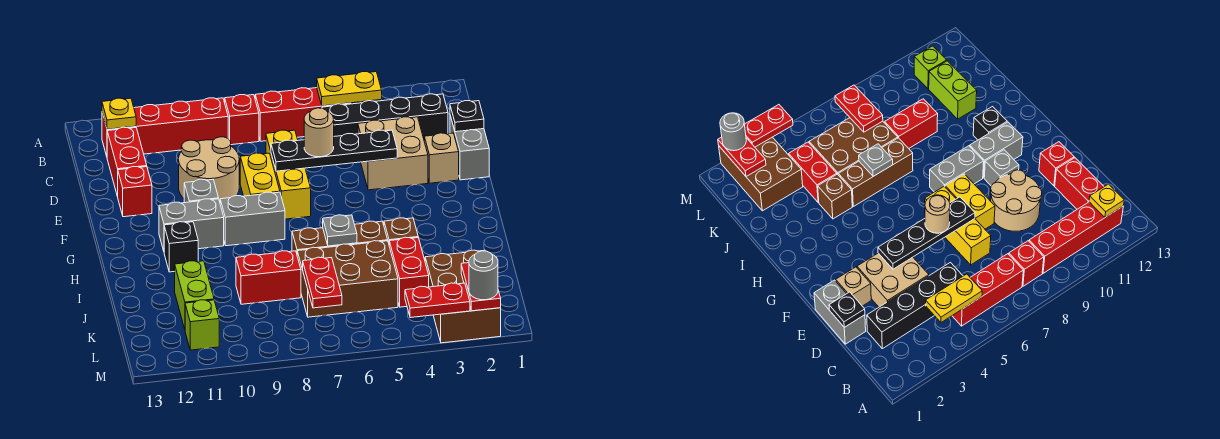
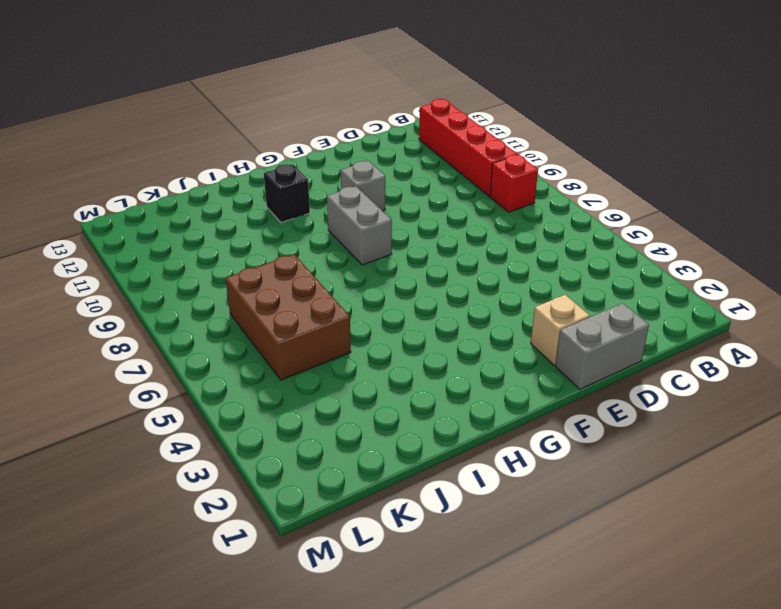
none -> red brick B5:B7 level 1
none -> black brick C2:C5 level 1
none -> red brick C12:D12 level 1
none -> tan brick D3:E4 level 1

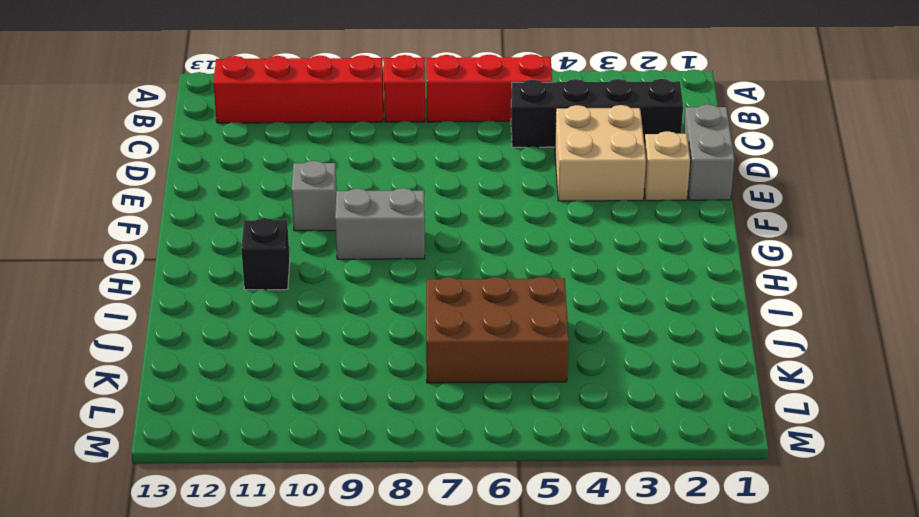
none -> red brick C12:D12 level 1
none -> yellow brick D7:F7 level 1
none -> tan round brick D9:E10 level 1
none -> yellow brick E8:F8 level 1

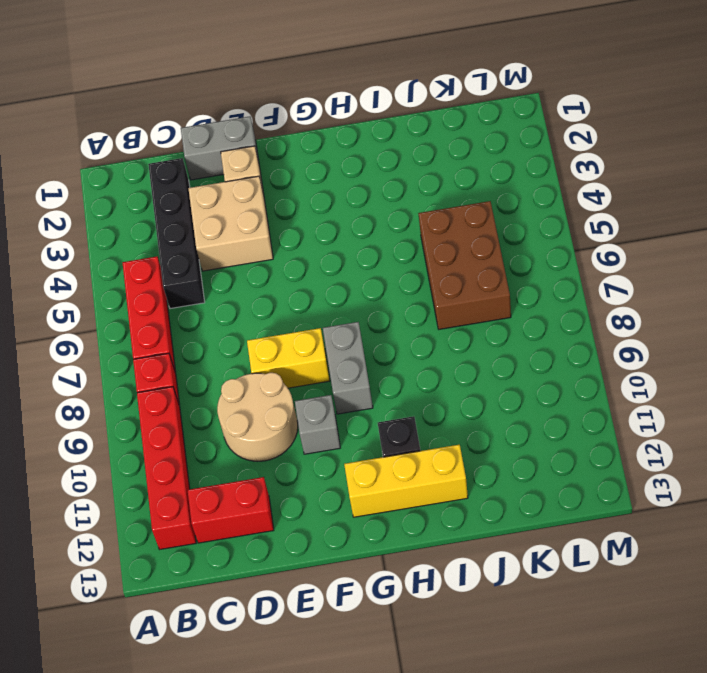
yellow brick G12:I12 level 1 -> yellow brick D7:F7 level 1
none -> red brick E12 level 1
none -> grey brick G10:G11 level 1
none -> brown brick I4 level 1
none -> brown brick I5:I7 level 1

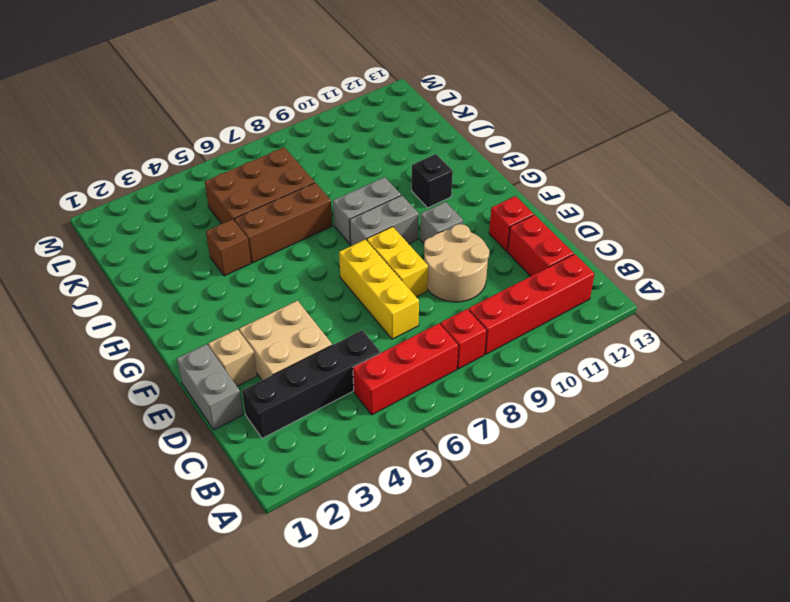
grey brick H8:H9 level 1 -> grey brick G10:G11 level 1
none -> red brick J4:K4 level 1
none -> red brick J8:J9 level 1
none -> lime brick J11:K11 level 1
none -> brown brick K2:M3 level 1

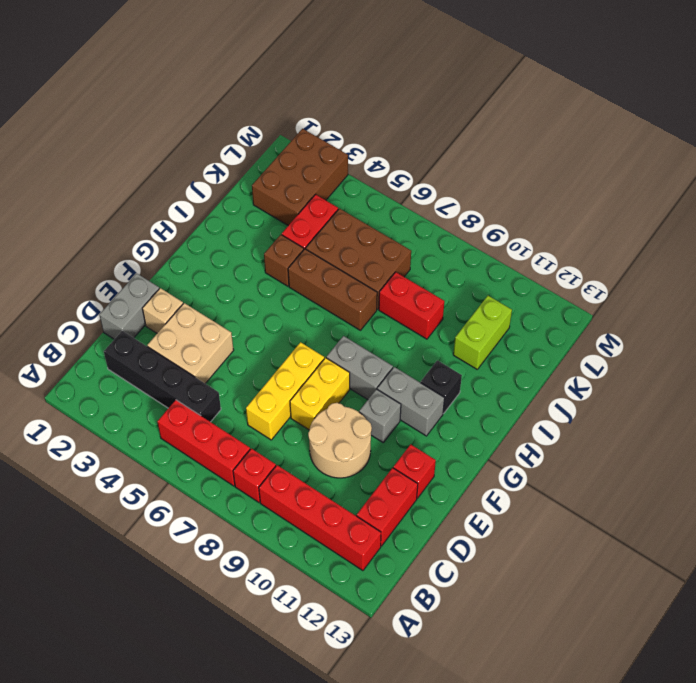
none -> lime brick L11 level 1
none -> yellow plate B4:B5 level 2
none -> yellow plate B12 level 2
none -> black plate D1 level 2

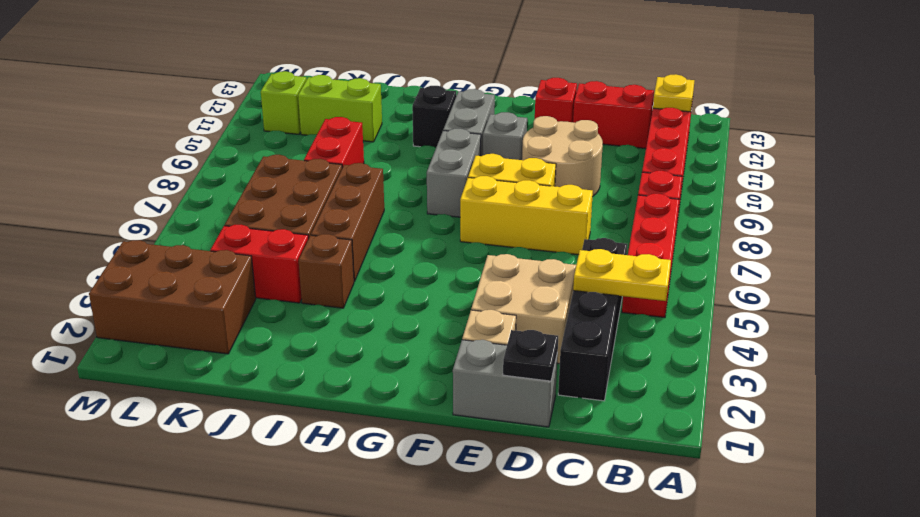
yellow plate B4:C4 level 2 -> yellow plate B4:B5 level 2
none -> black plate E4:E7 level 2
none -> grey plate I6 level 2
none -> red plate K7:L7 level 2
none -> red plate L2:M2 level 2

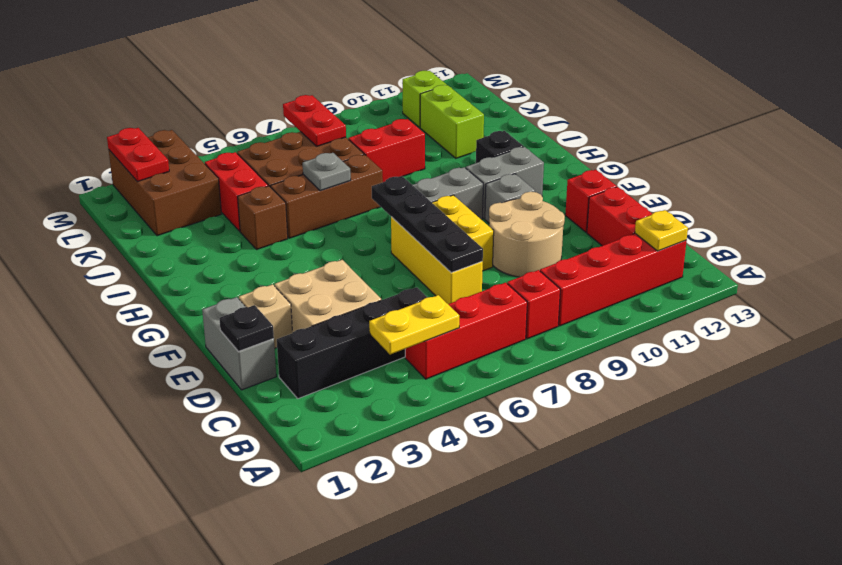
black plate D7:G7 level 2 -> black plate E4:E7 level 2
none -> red plate M3:M4 level 2
none -> tan round brick E6 level 3
none -> grey round brick M2 level 3

